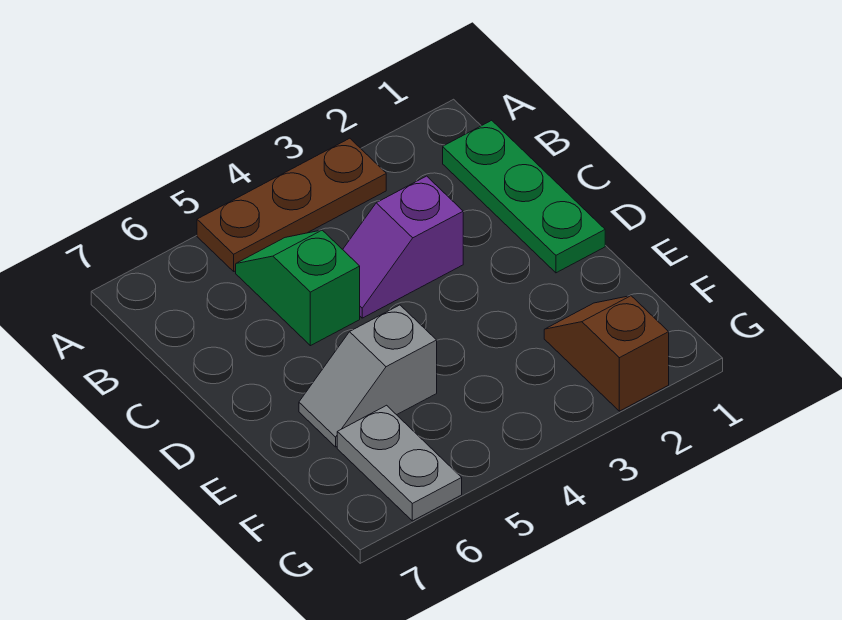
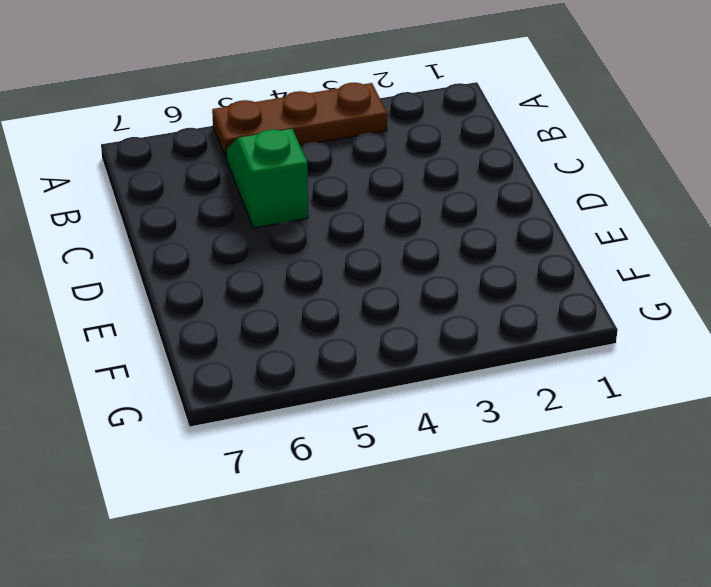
none -> green plate B1:D1 level 1
none -> purple slope C3:C4 level 1 top 3

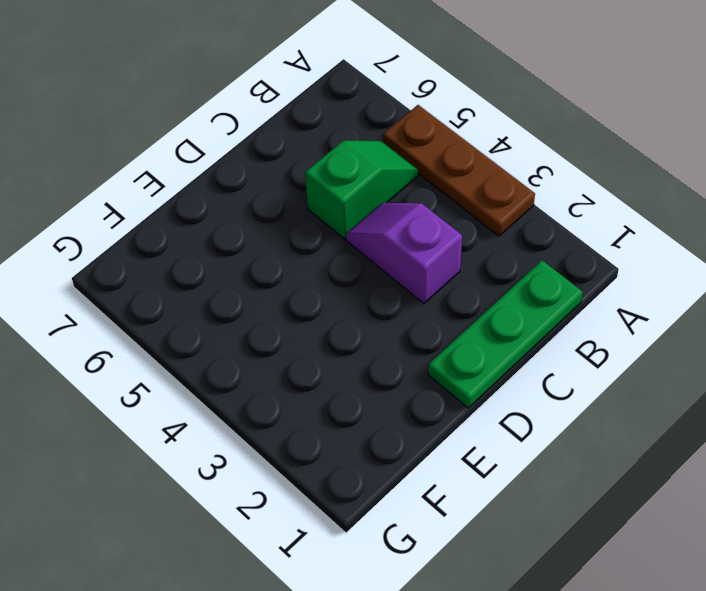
none -> grey slope E5:E6 level 1 top 5
none -> brown slope F2:G2 level 1 top G

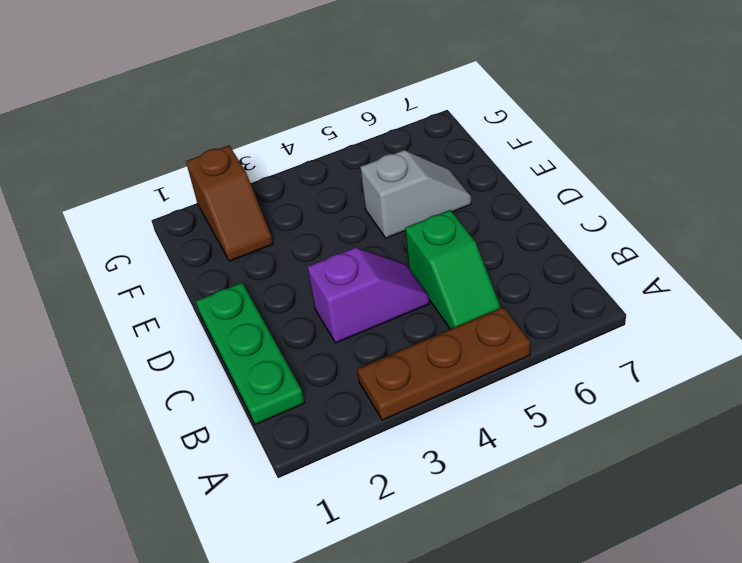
none -> grey plate F6:G6 level 1

